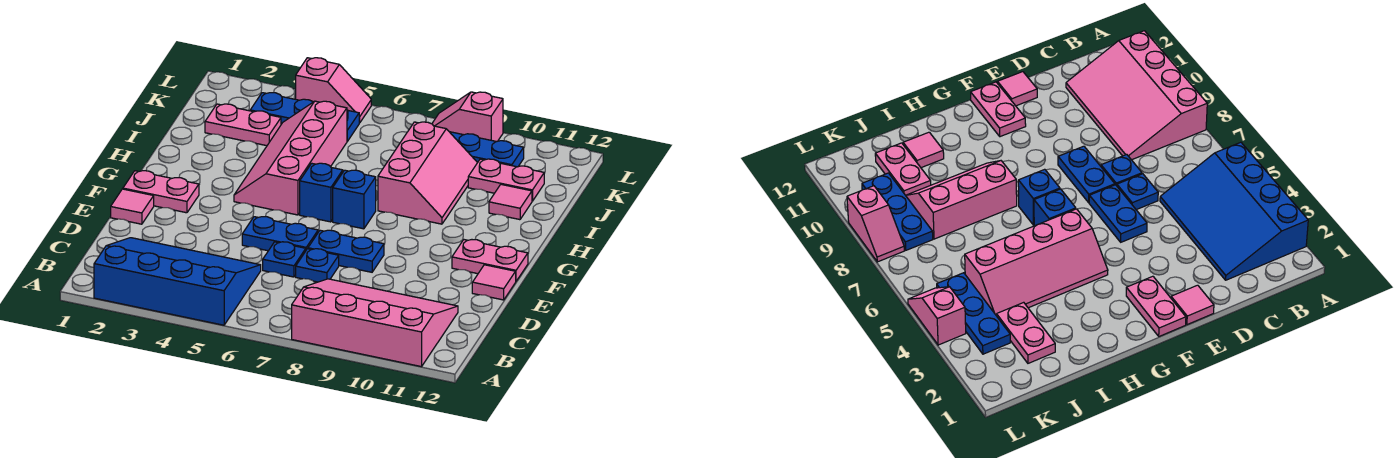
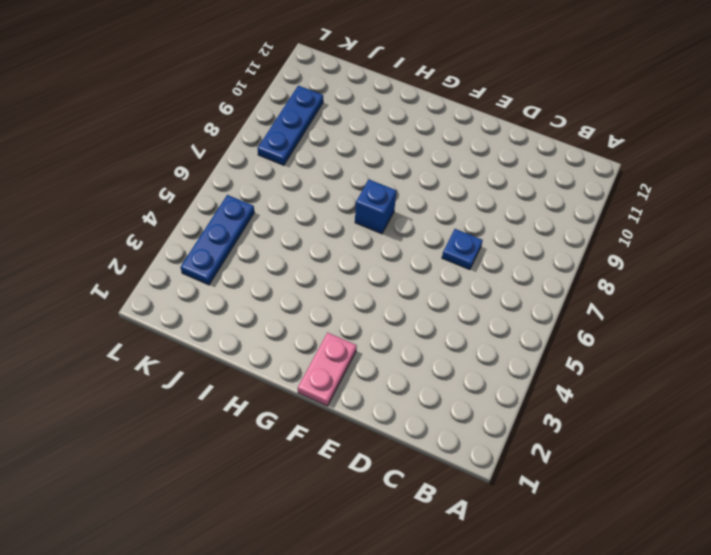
none -> blue slope A2:C5 level 1 top A
none -> pink slope A8:C11 level 1 top A
none -> blue plate D6 level 1

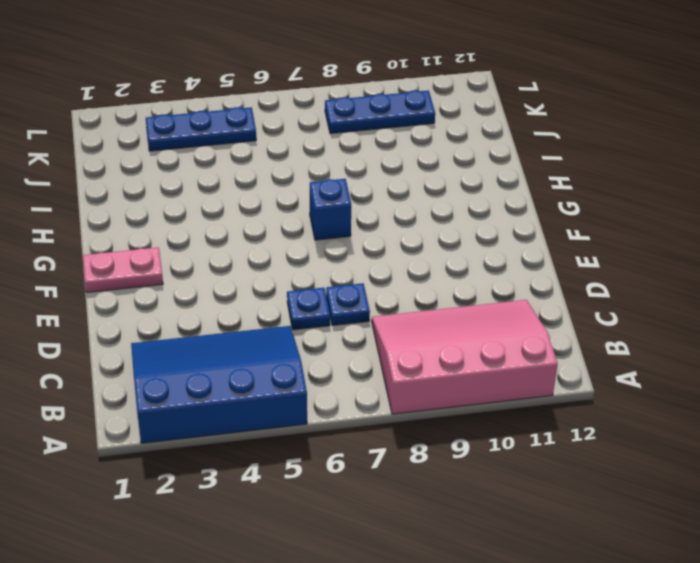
none -> pink tile E1 level 1
none -> blue plate E5:E6 level 1
none -> blue plate E7:E8 level 1

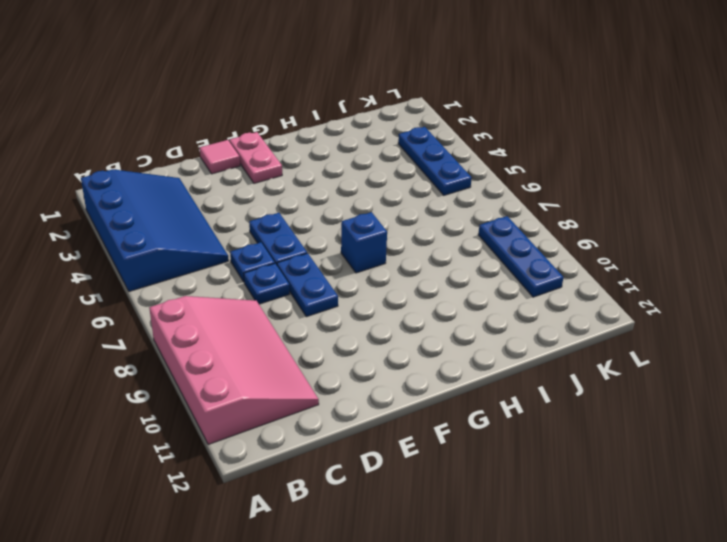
none -> pink tile E12 level 1
none -> pink plate F11:F12 level 1
none -> pink slope G4:J5 level 1 top 5

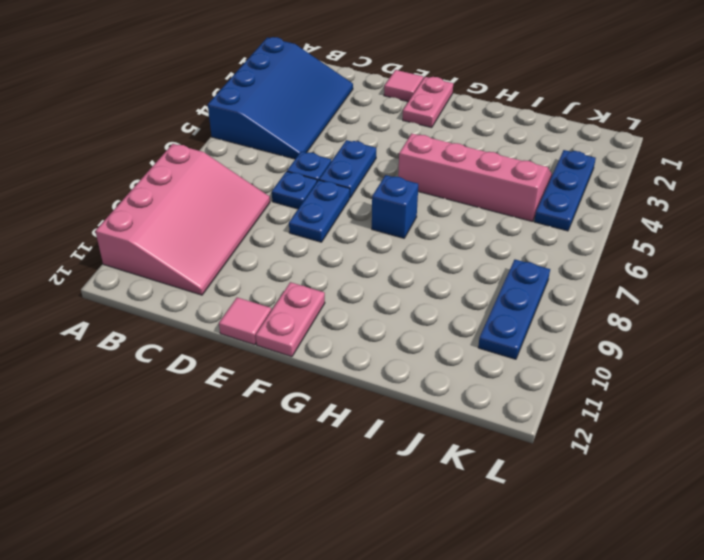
none -> blue brick G6 level 1
none -> pink slope H8:J9 level 1 top 8
none -> pink tile I11 level 1

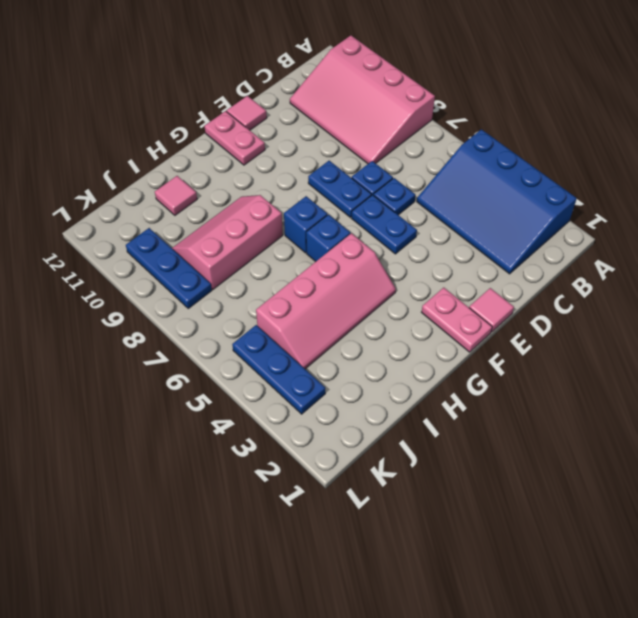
none -> pink plate J2:J3 level 1
none -> pink plate J10:J11 level 1
none -> pink slope L4:L5 level 1 top 4

